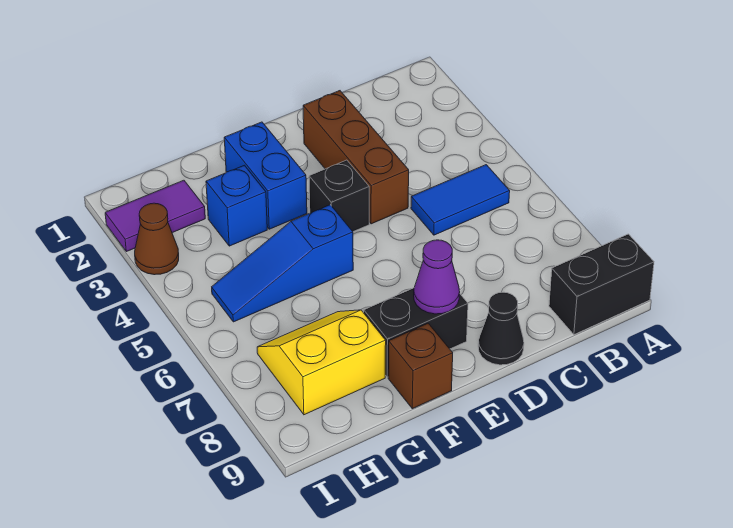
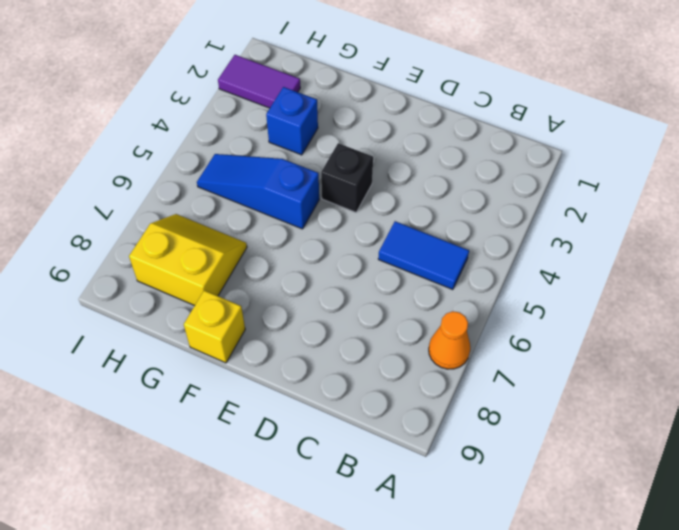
orange cone A7 level 1 -> none
yellow brick F9 level 1 -> brown brick F9 level 1
none -> black brick A9:B9 level 1
none -> brown brick D2:D4 level 1
none -> black cone D9 level 1

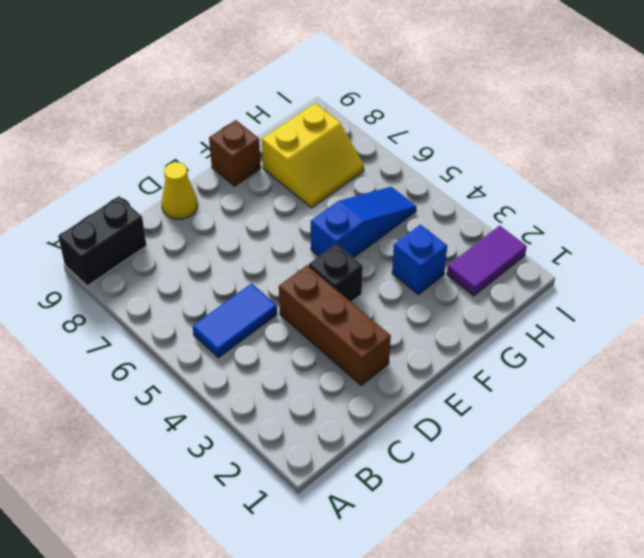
yellow cone D9 level 1 -> black cone D9 level 1
none -> black brick E8:F8 level 1
none -> blue brick F2:F3 level 1
none -> brown cone I3 level 1

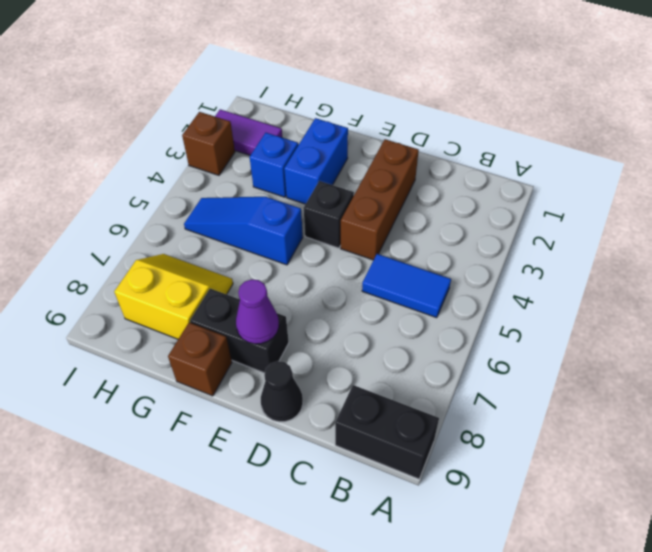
brown brick I3 level 1 -> brown cone I3 level 1

